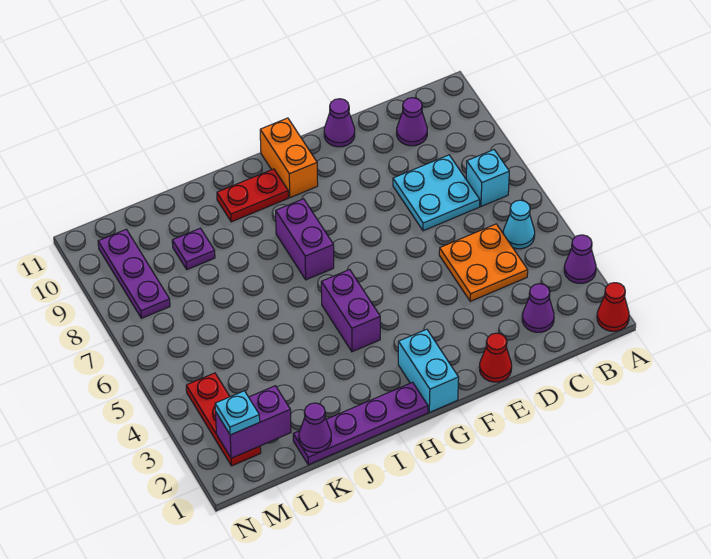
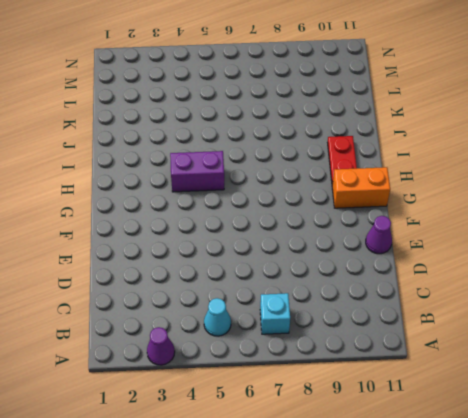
none -> red cone A1 level 1
none -> purple cone C2 level 1
none -> orange plate C4:D5 level 1

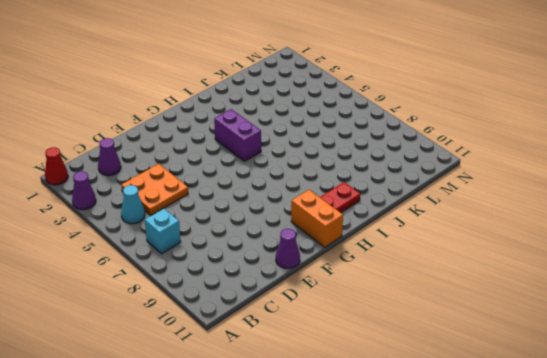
none -> cyan plate C7:D8 level 1
none -> purple cone C10 level 1
none -> red cone E1 level 1

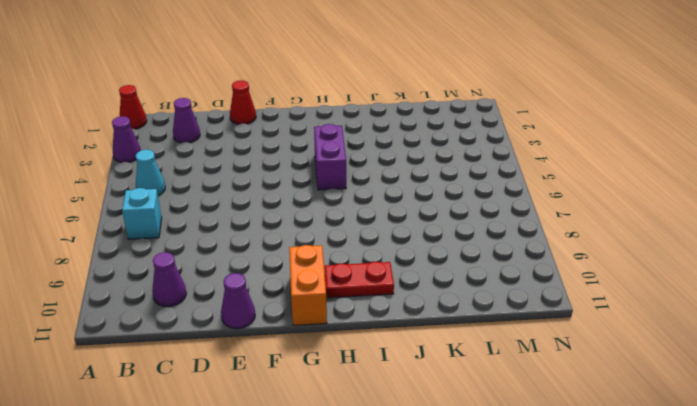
none -> orange plate C4:D5 level 1
none -> cyan plate C7:D8 level 1
none -> cyan brick G1:G2 level 1

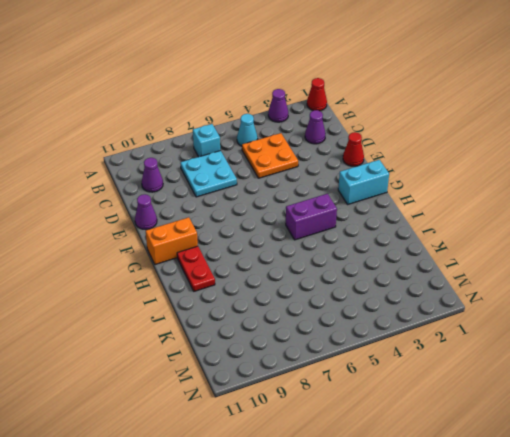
none -> purple plate H1:K1 level 1
none -> purple brick H7:H8 level 1
none -> purple plate K9 level 1

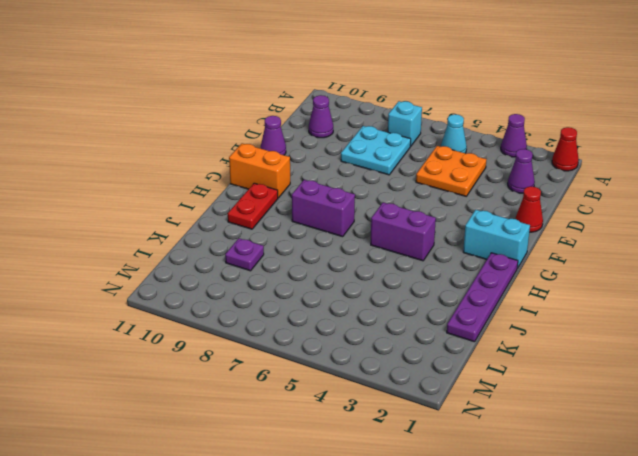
none -> red plate M2:M4 level 1
none -> purple plate M8:M10 level 1
none -> purple cone K1 level 2

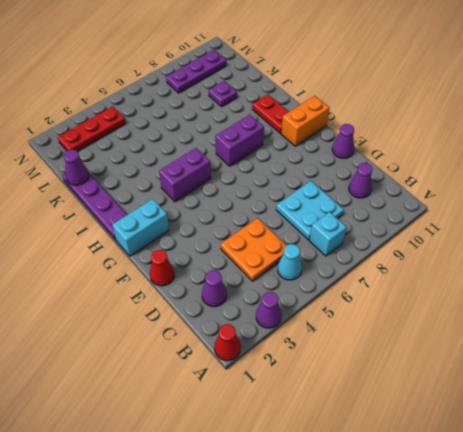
none -> purple brick L2:M2 level 2
none -> cyan plate M2 level 3

